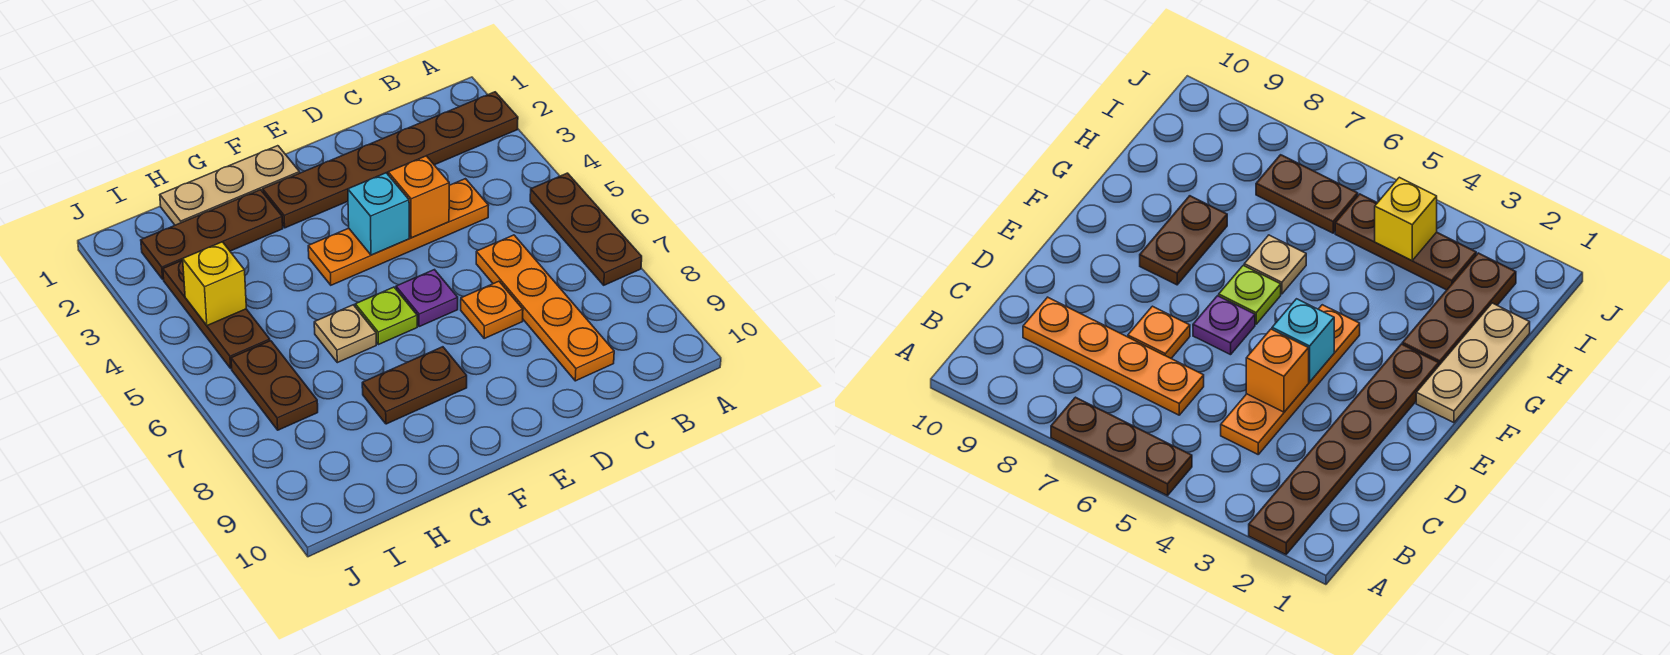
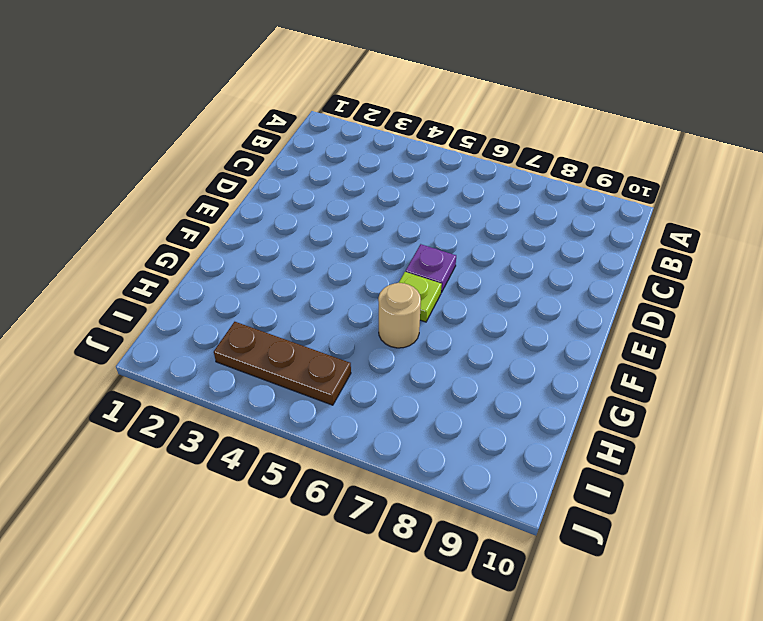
tan round brick G6 level 1 -> tan plate G6 level 1
none -> brown plate A2:F2 level 1
none -> brown plate A5:A7 level 1
none -> orange plate C4:F4 level 1

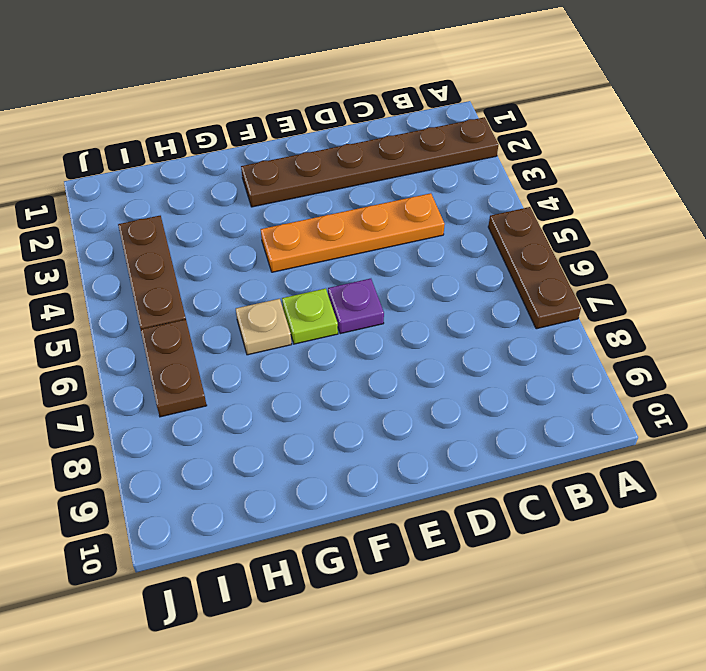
none -> orange plate C6:C9 level 1
none -> orange plate D7 level 1
none -> tan plate F1:H1 level 1

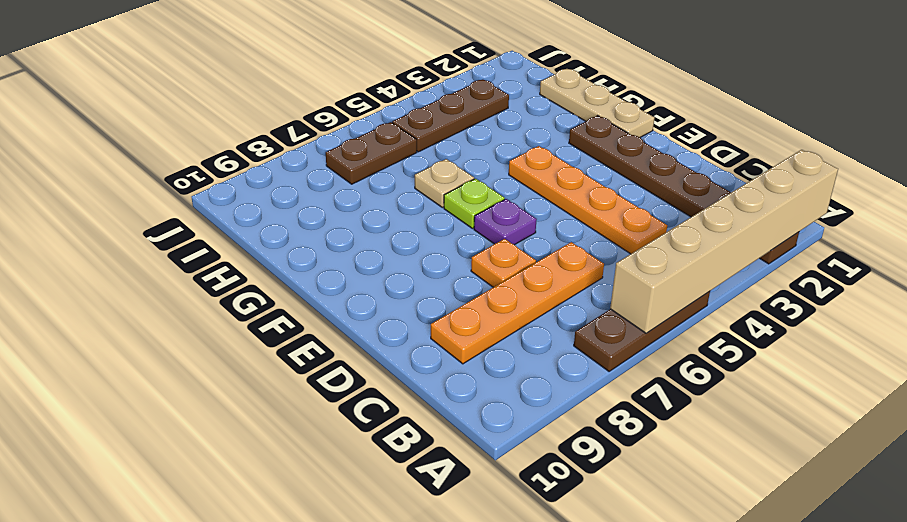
tan brick A1:A6 level 2 -> none
none -> brown plate F8:G8 level 1
none -> brown plate G2:I2 level 1
none -> orange brick D4 level 2

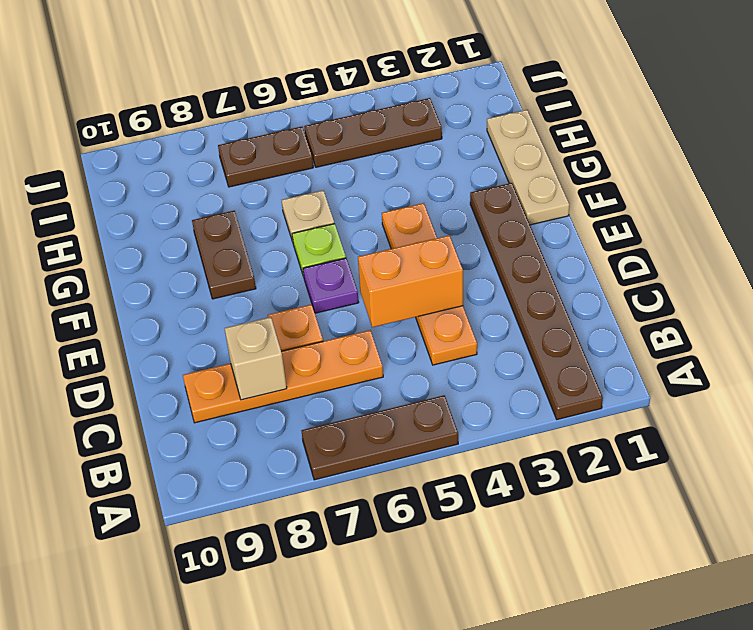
tan brick C8 level 2 -> none
orange brick D4:D5 level 2 -> orange brick D4 level 2
none -> brown plate G2:I2 level 1
none -> cyan brick E4 level 2
none -> yellow brick I4 level 2

